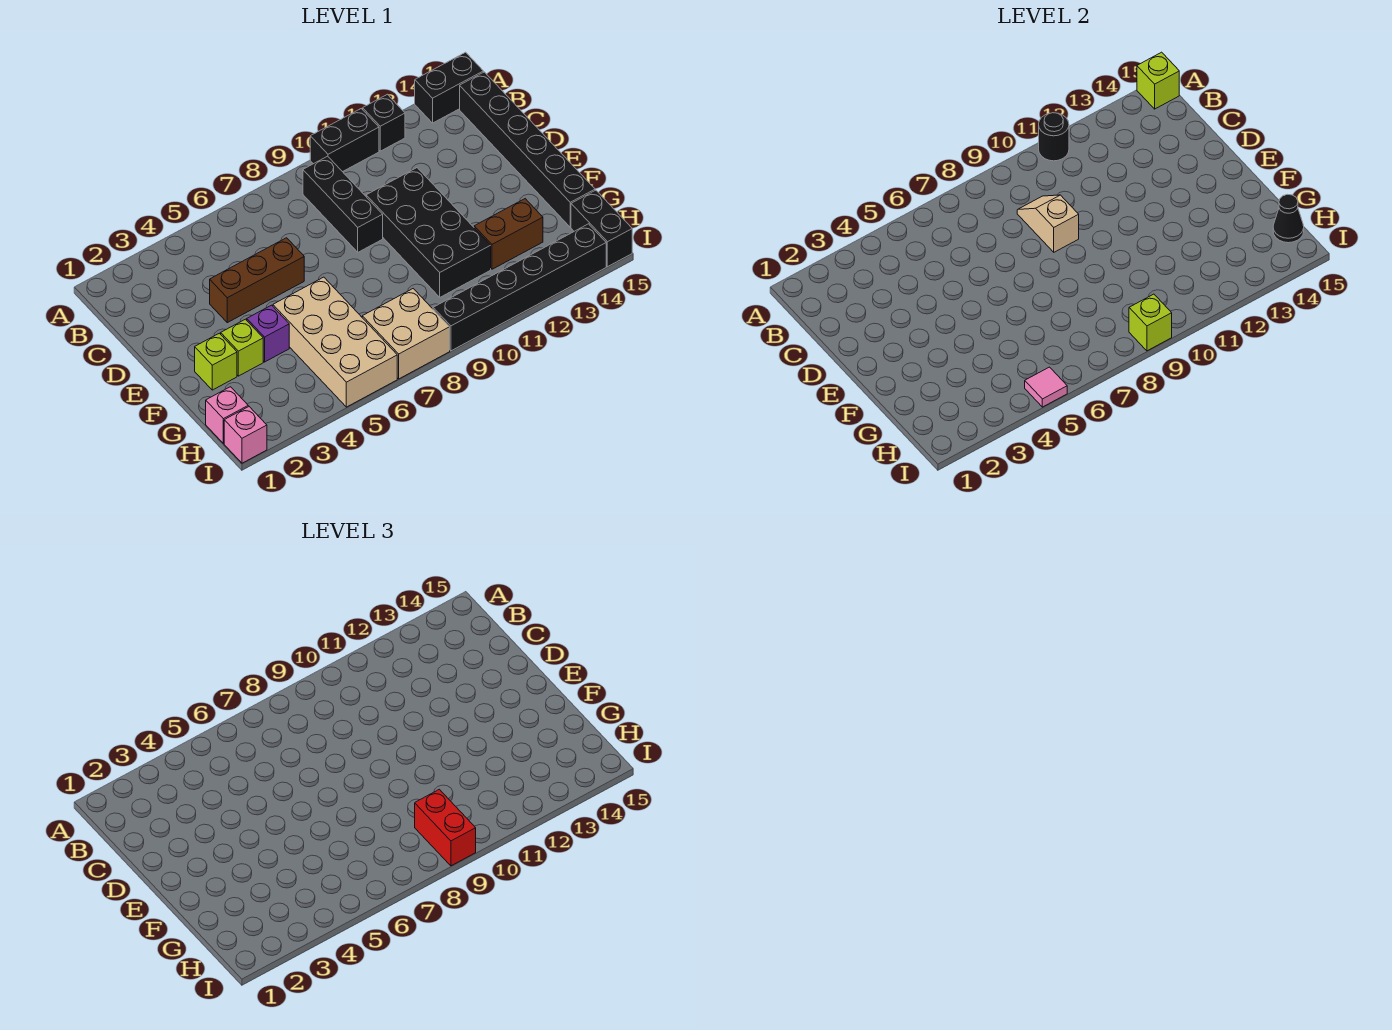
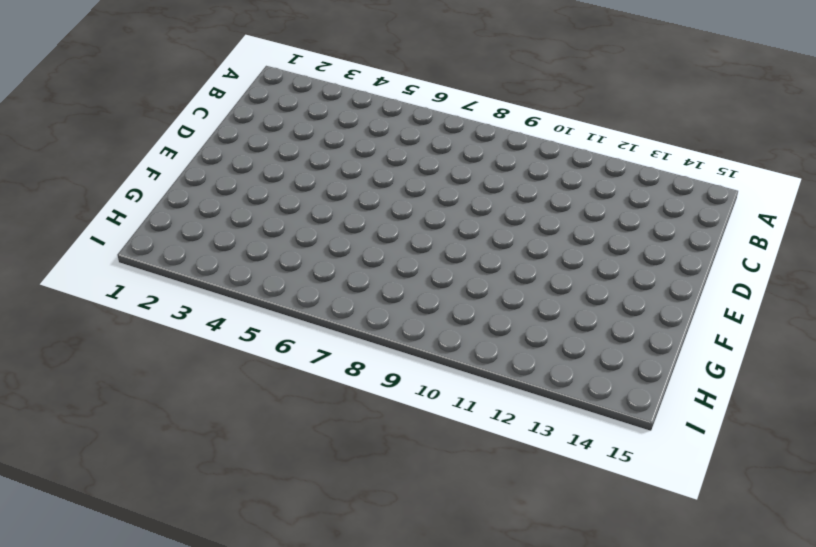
none -> black brick A10:A11 level 1
none -> black brick A12 level 1
none -> black brick A14:A15 level 1

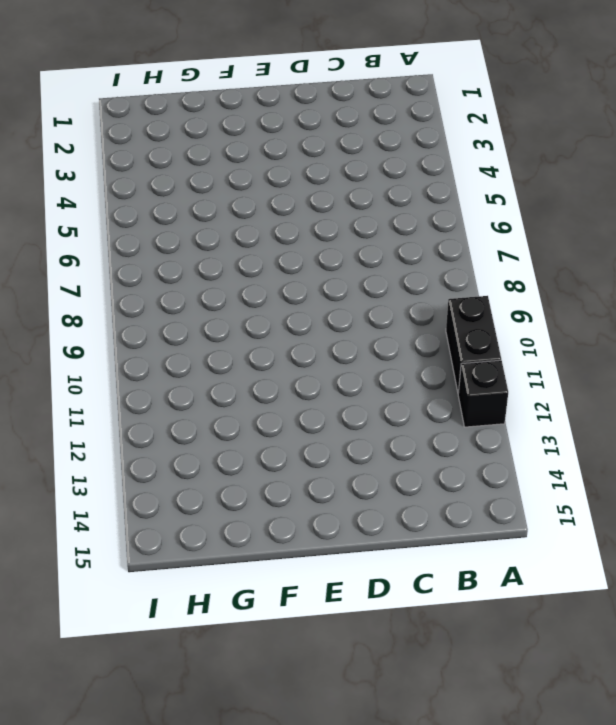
none -> black brick A14:A15 level 1
none -> black brick B9:D9 level 1
none -> black brick B15:G15 level 1

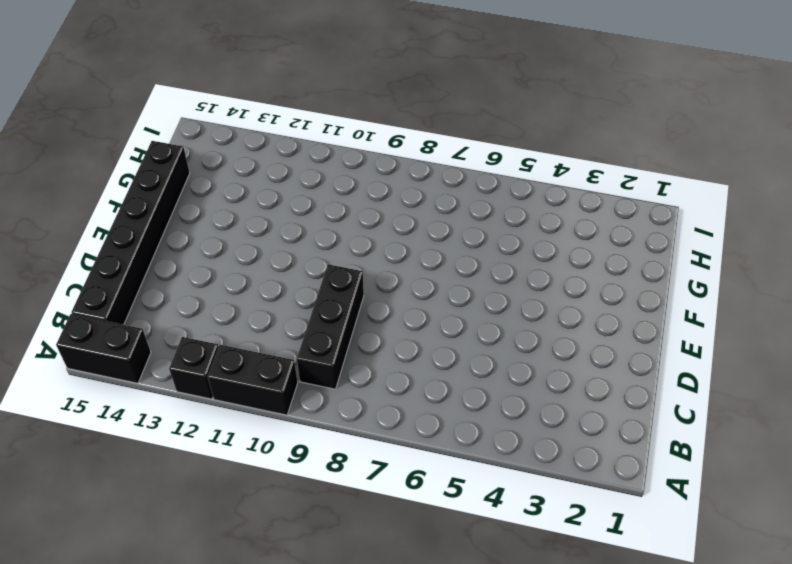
none -> brown brick D4:D6 level 1
none -> black brick D10:G11 level 1
none -> lime brick F2 level 1

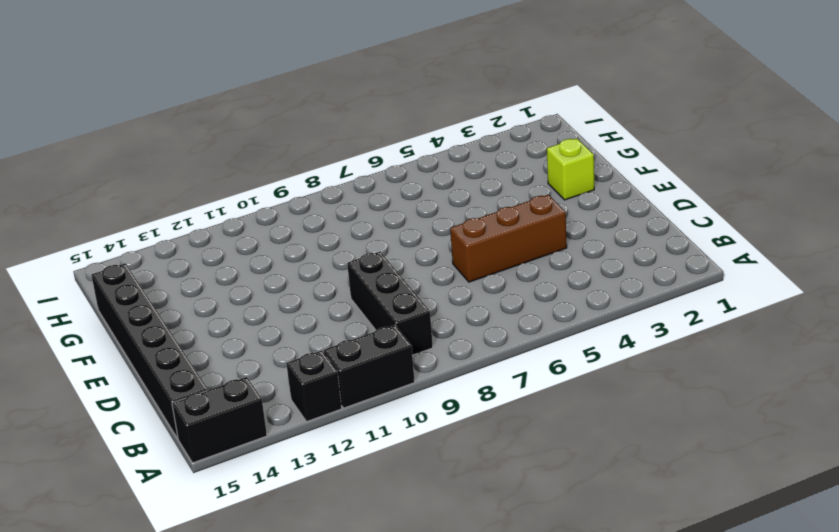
none -> black brick D10:G11 level 1
none -> lime brick F3 level 1
none -> purple brick F4 level 1

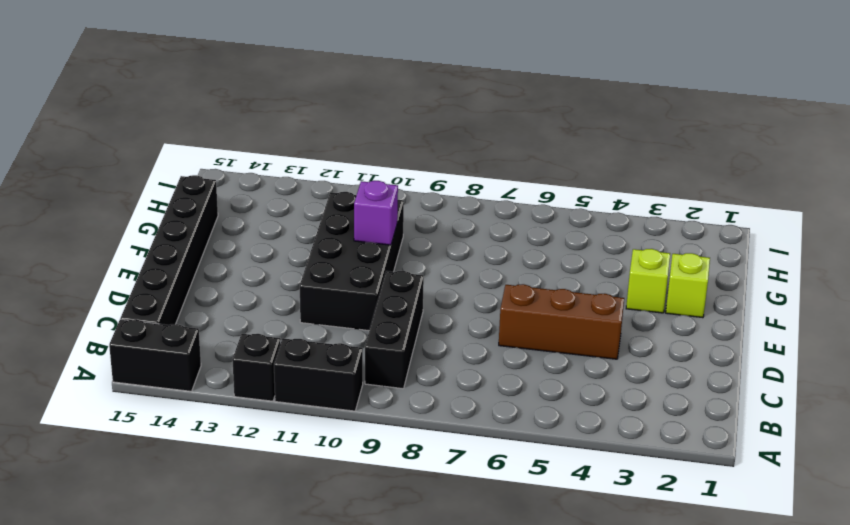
purple brick F10 level 2 -> purple brick F4 level 1
none -> tan brick F5:I6 level 1
none -> brown brick G12:G13 level 1
none -> pink brick H1 level 1

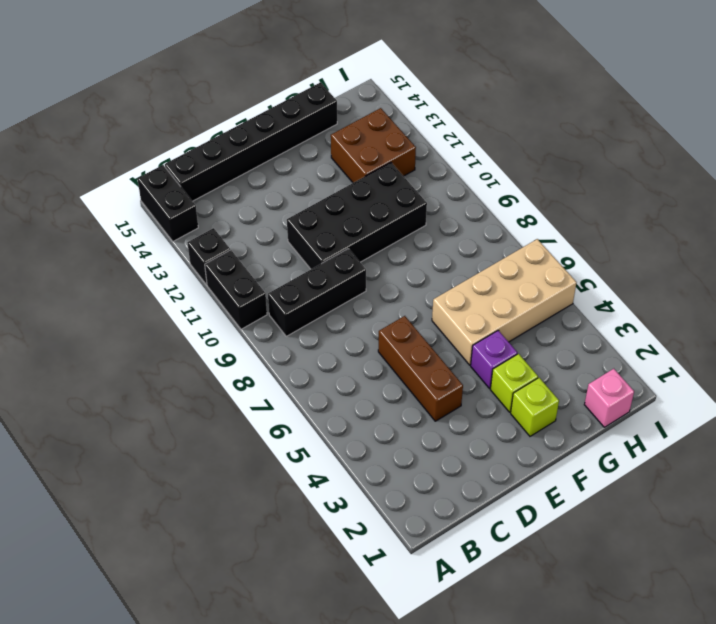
brown brick G12:H13 level 1 -> brown brick G12:G13 level 1
none -> tan brick H7:I8 level 1
none -> black brick H15:I15 level 1
none -> pink brick I1 level 1

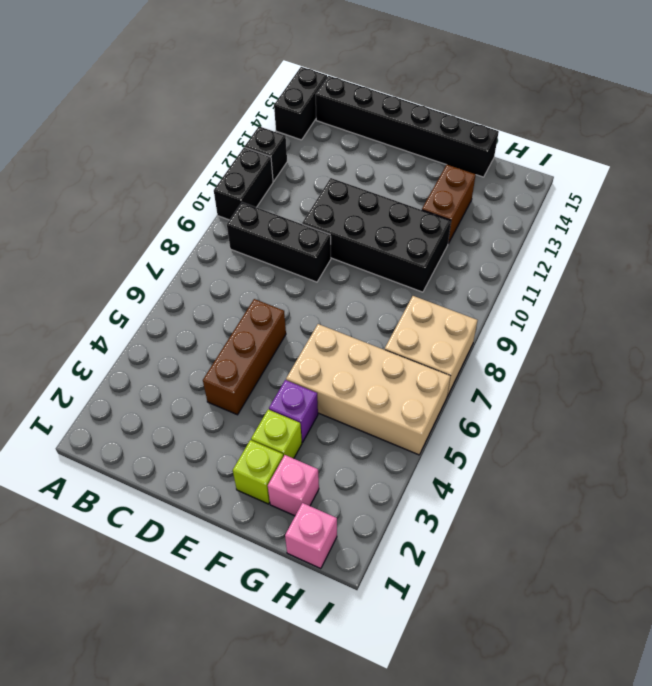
pink brick G2 level 1 -> pink brick I1 level 1
none -> black brick H15:I15 level 1
none -> black brick I9:I14 level 1
none -> black round brick A11 level 2

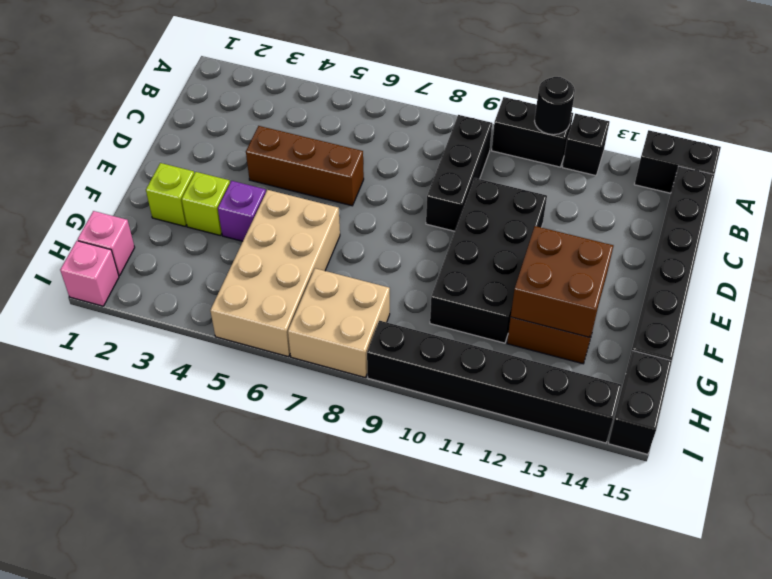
brown brick F12:G13 level 2 -> none
none -> lime brick A15 level 2
none -> tan slope C9:D9 level 2 top D
none -> black cone H15 level 2

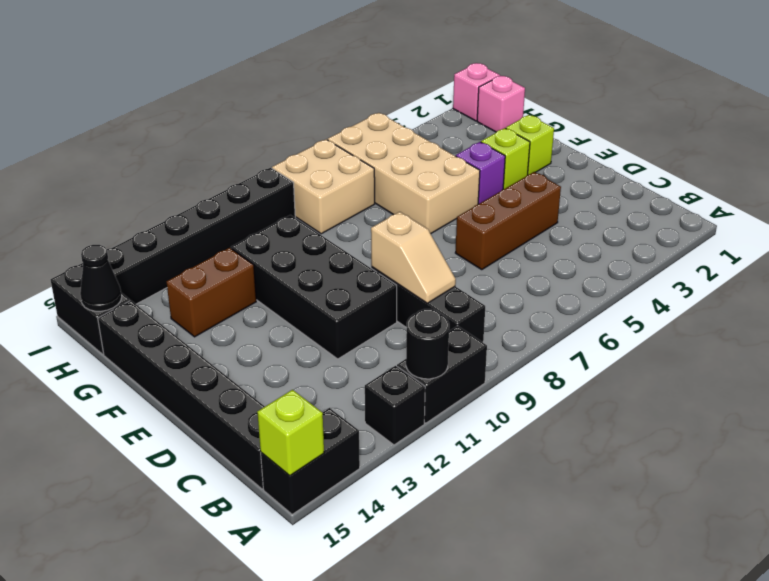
none -> pink tile I5 level 2
none -> lime brick I9 level 2
none -> red brick H9:I9 level 3

